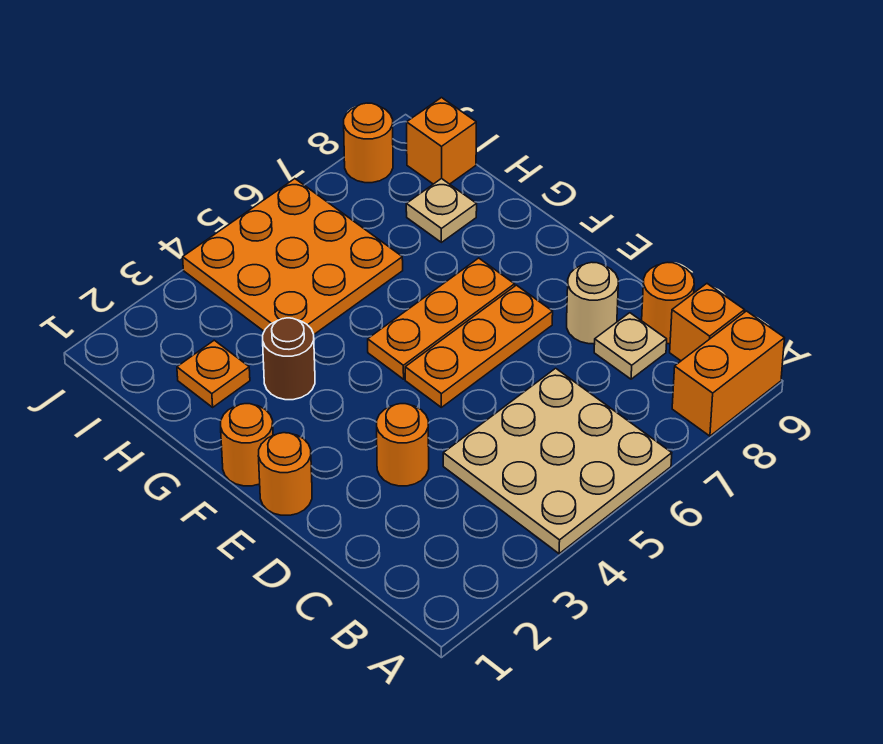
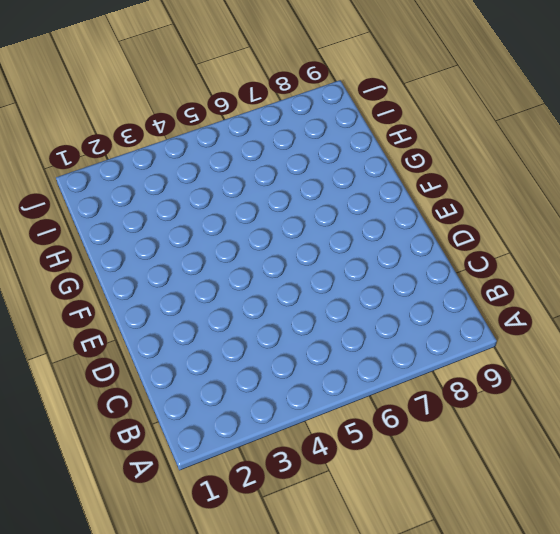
none -> tan plate A4:C6 level 1
none -> orange brick A8:A9 level 1
none -> orange brick B9 level 1

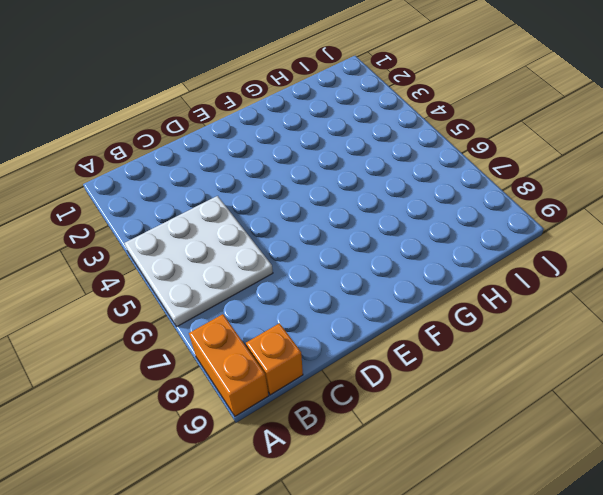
white plate A4:C6 level 1 -> tan plate A4:C6 level 1
none -> tan plate C8 level 1
none -> orange round brick C9 level 1
none -> orange round brick D3 level 1

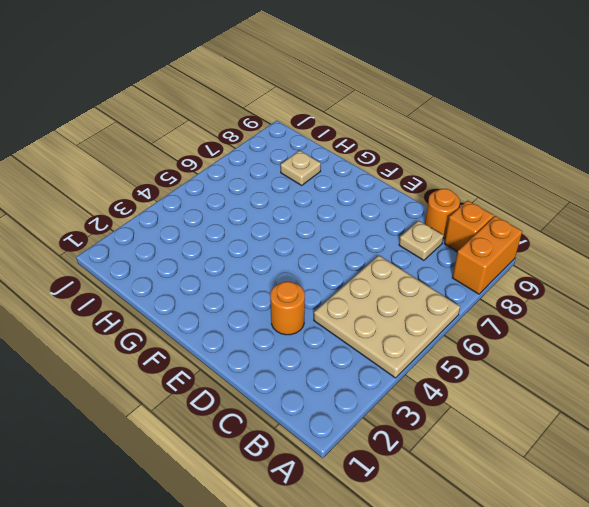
none -> tan round brick D8 level 1
none -> orange round brick E1 level 1
none -> orange plate E5:E7 level 1

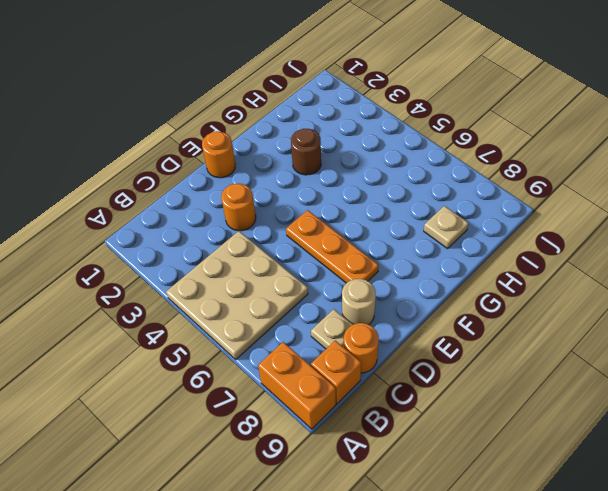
none -> orange round brick F1 level 1
none -> orange plate F5:F7 level 1
none -> orange plate H2 level 1

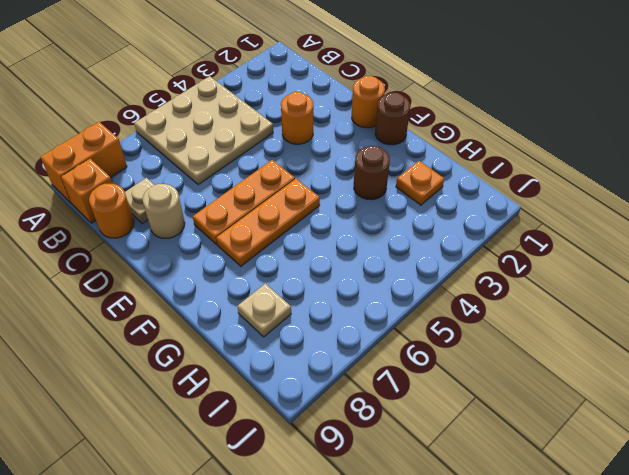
brown round brick F1 level 1 -> orange round brick F1 level 1
none -> orange plate H4:J6 level 1
none -> orange brick I9 level 1
none -> orange round brick J8 level 1

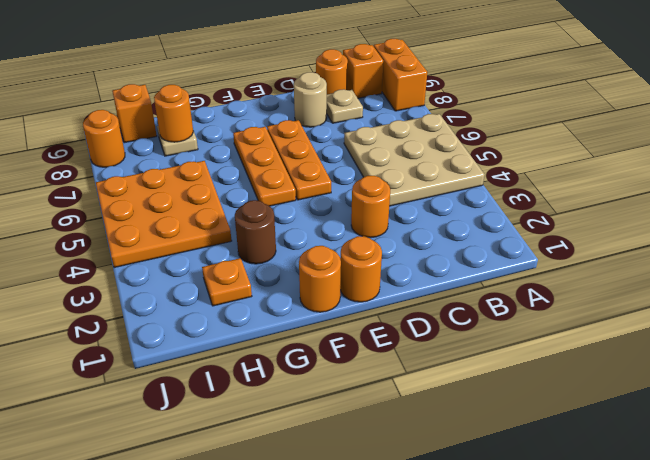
orange round brick H8 level 2 -> none

